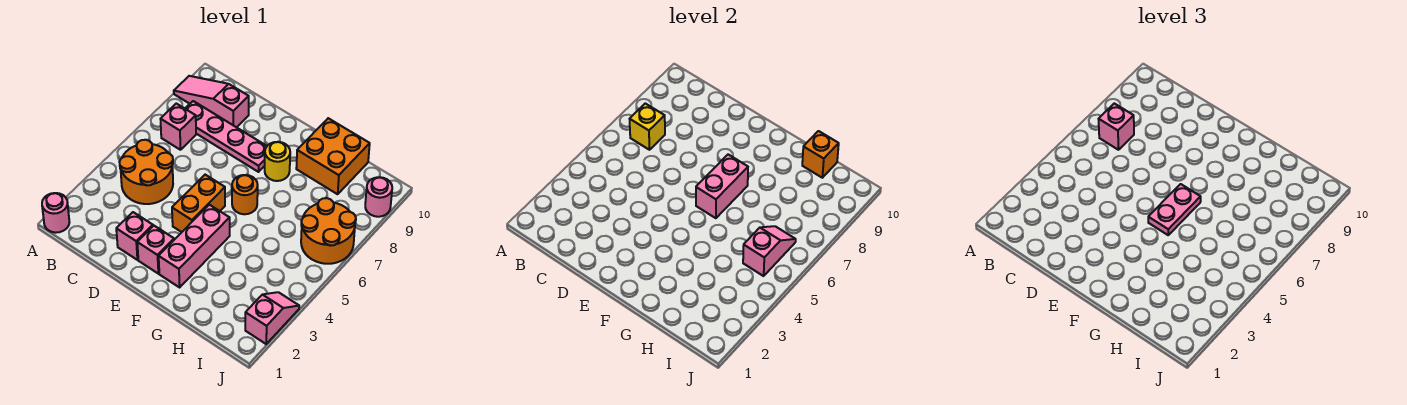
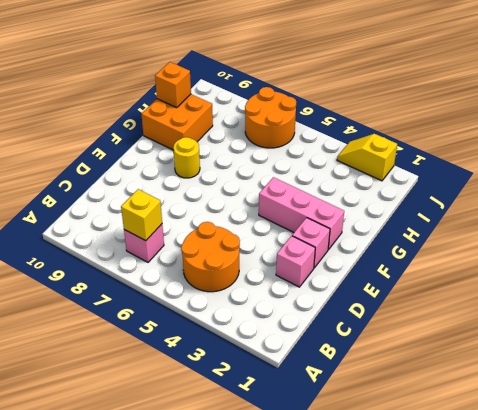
yellow slope J2:J3 level 1 top 2 -> pink slope J2:J3 level 1 top 2
none -> pink round brick A1 level 1
none -> pink slope A9:C9 level 1 top C
none -> pink plate B8:E8 level 1

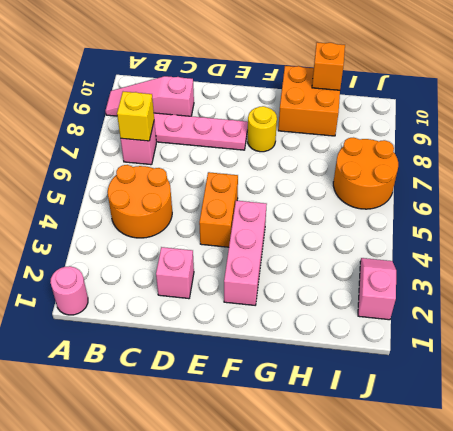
none -> pink brick E2 level 1
none -> orange round brick F6 level 1
none -> pink round brick J9 level 1

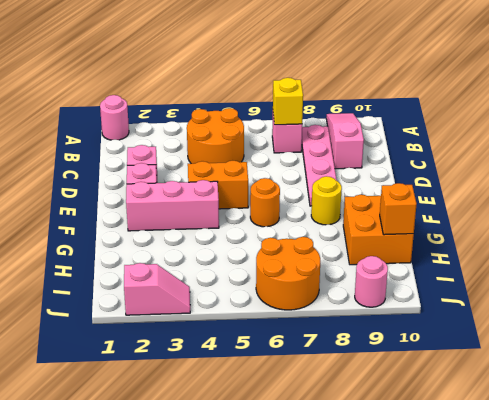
none -> pink brick F6:F7 level 2
none -> pink slope I5:I6 level 2 top 5
none -> pink brick B7 level 3

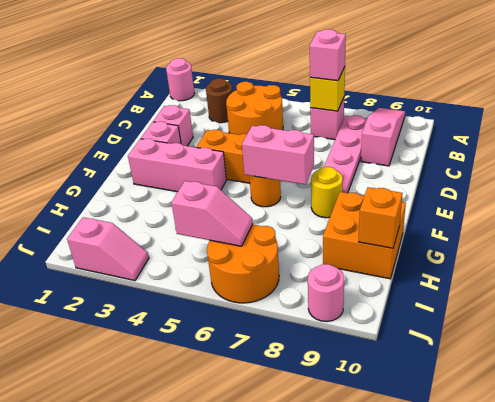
brown round brick B3 level 1 -> none
none -> pink plate F5:F6 level 3

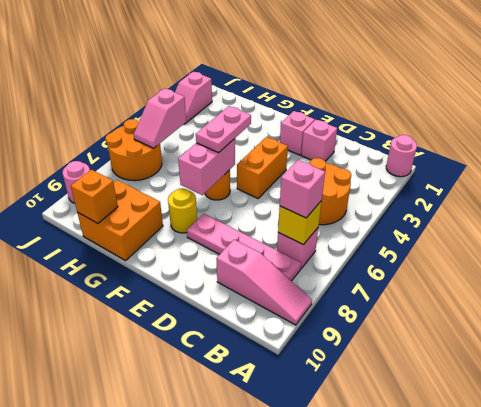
none -> pink brick F2:F4 level 1

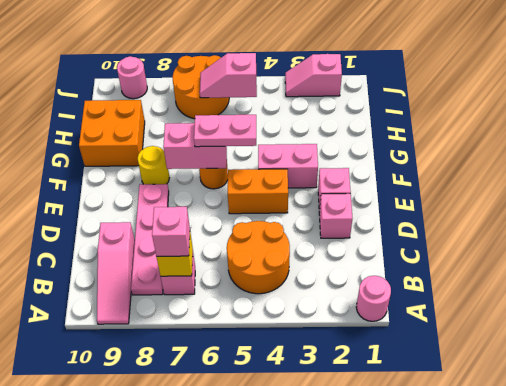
pink brick F3:F4 level 1 -> pink brick F2:F4 level 1
none -> orange brick H10 level 2

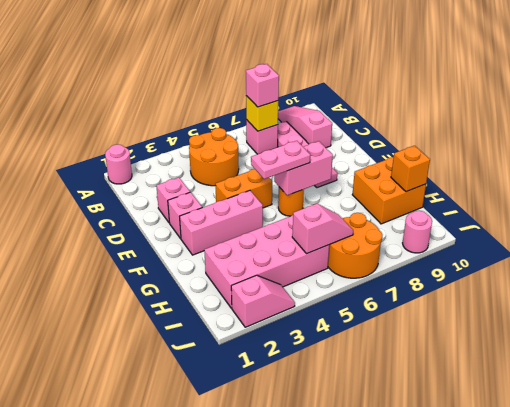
pink brick H2:I5 level 1 -> none
none -> yellow round brick F8 level 1

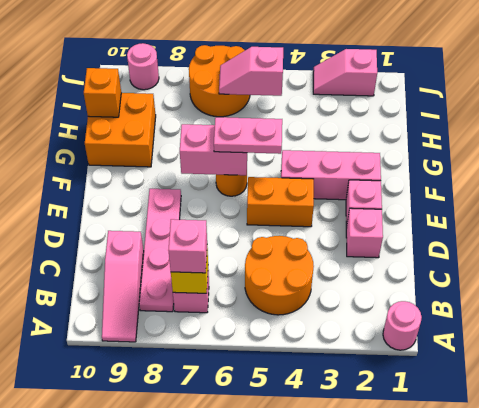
none -> yellow round brick F8 level 1

